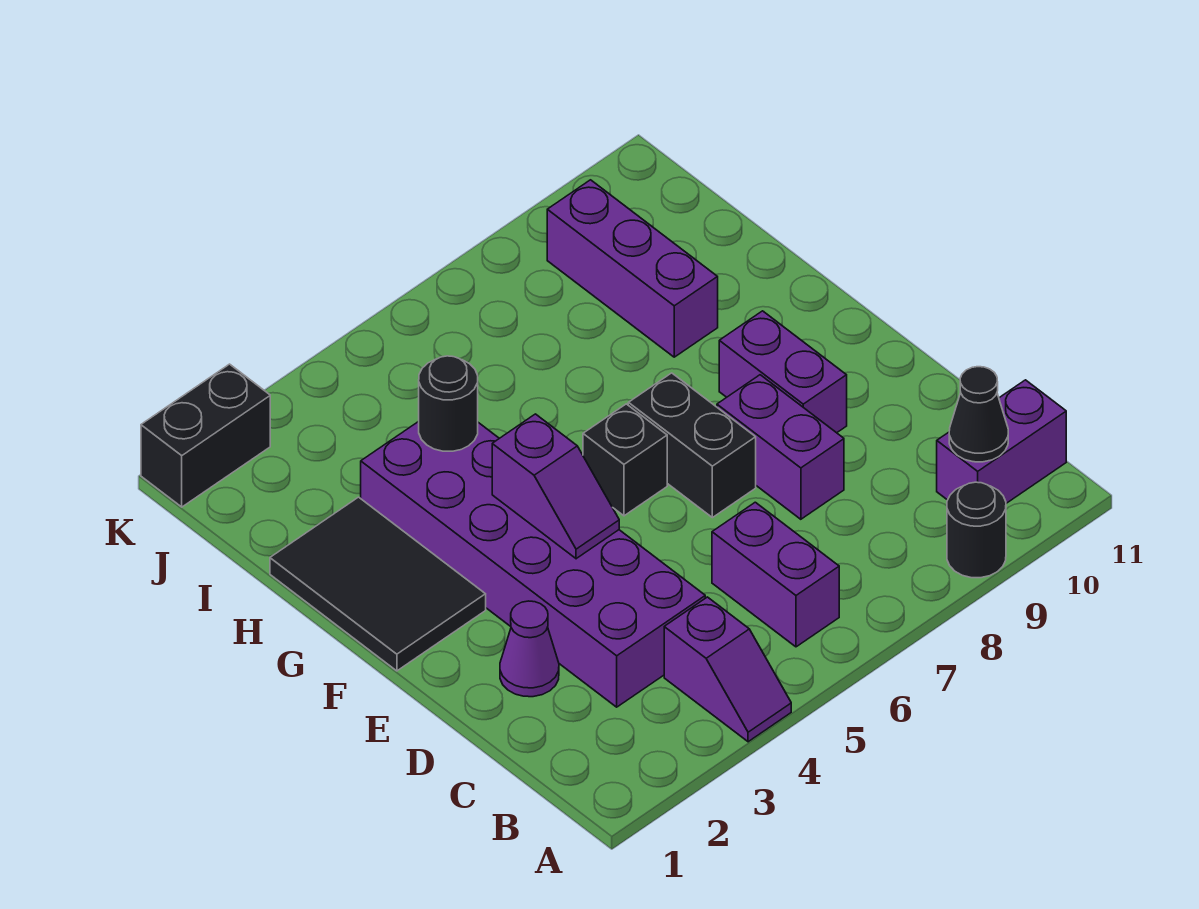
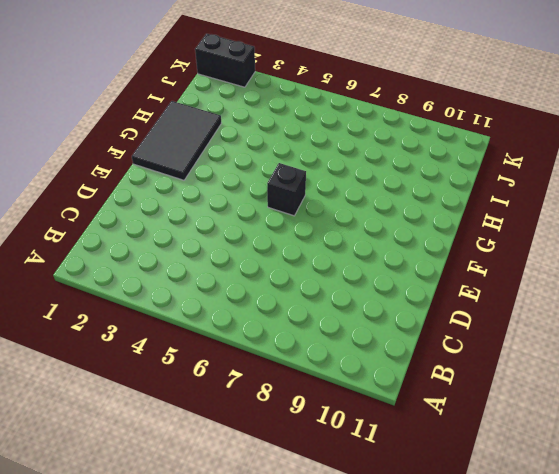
none -> purple slope A4:B4 level 1 top B
none -> black round brick A9 level 1
none -> purple brick B6:C6 level 1

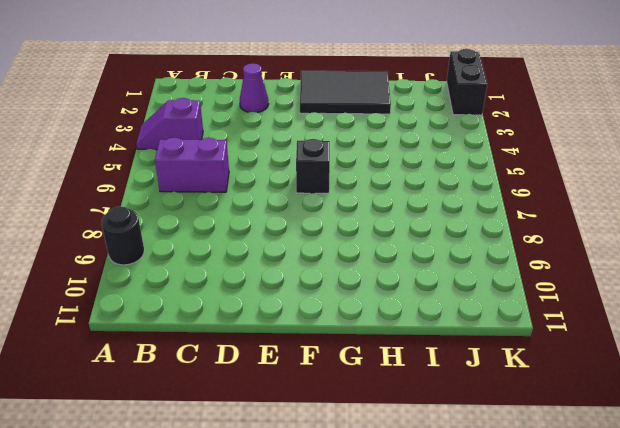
none -> purple brick B10:B11 level 1
none -> purple brick C3:H4 level 1
none -> purple brick D8:E8 level 1

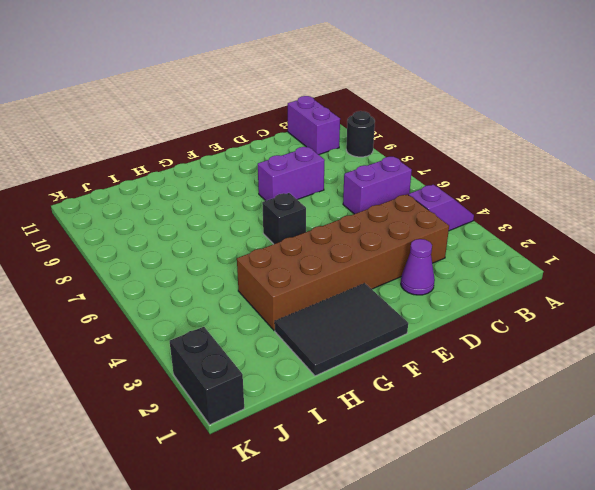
brown brick C3:H4 level 1 -> purple brick C3:H4 level 1
none -> black brick E7:F7 level 1
none -> purple brick E9:F9 level 1
none -> purple brick H9:J9 level 1

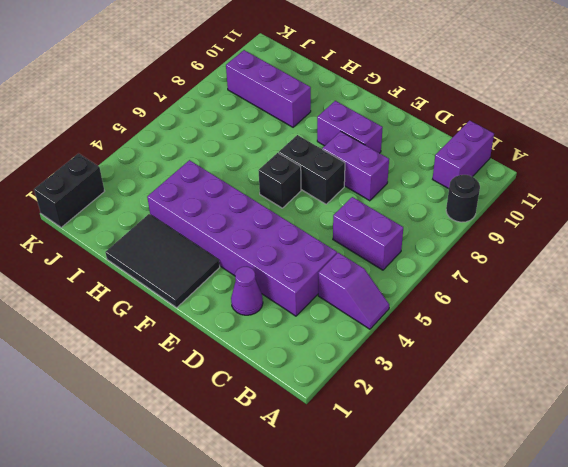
none -> black cone B10 level 2
none -> purple slope E4:F4 level 2 top F
none -> black round brick H4 level 2

